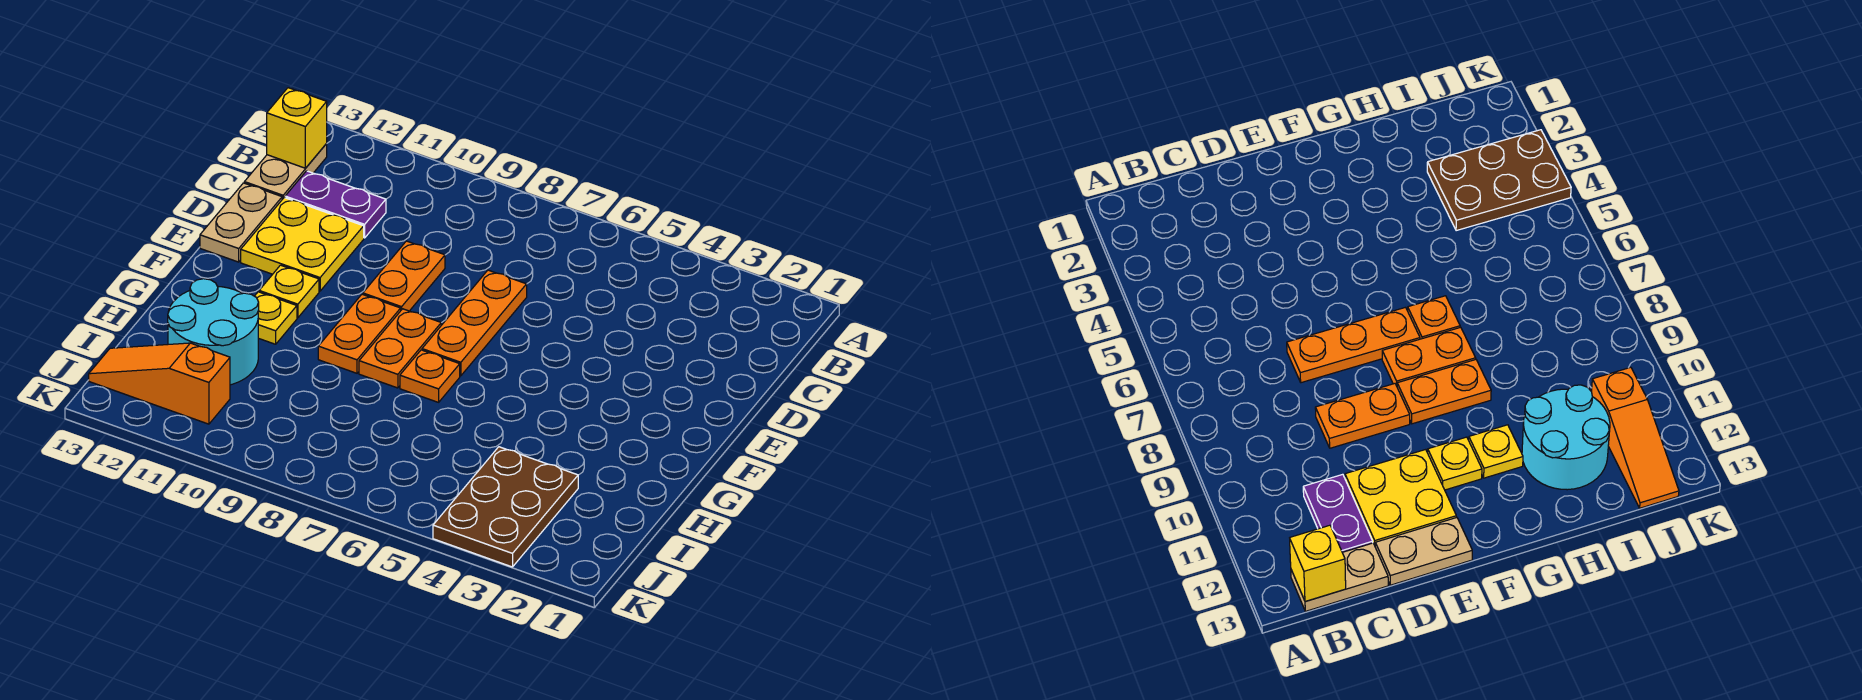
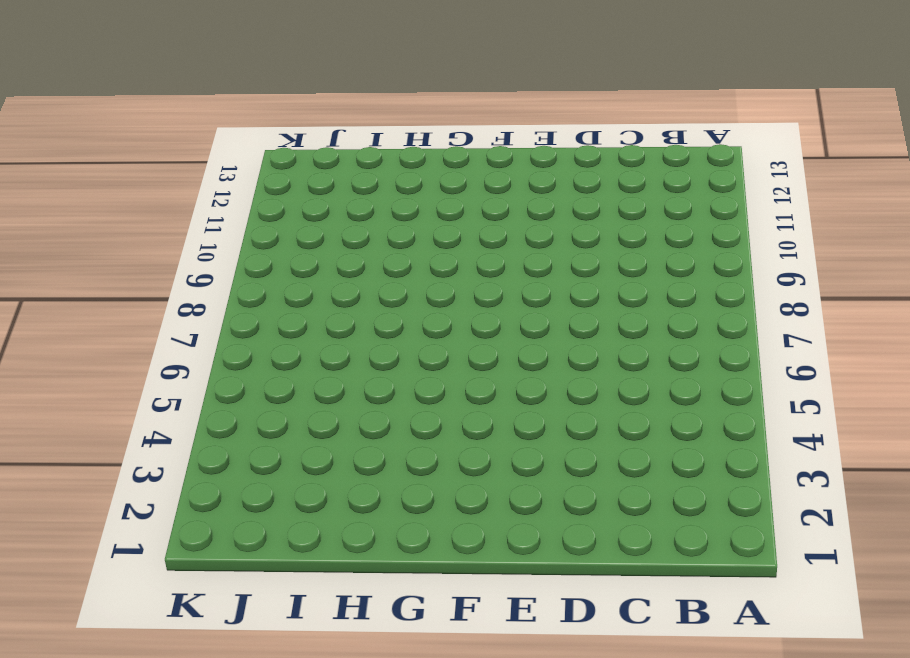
none -> tan plate B13:C13 level 1
none -> purple plate C11:C12 level 1
none -> orange plate D7:F7 level 1

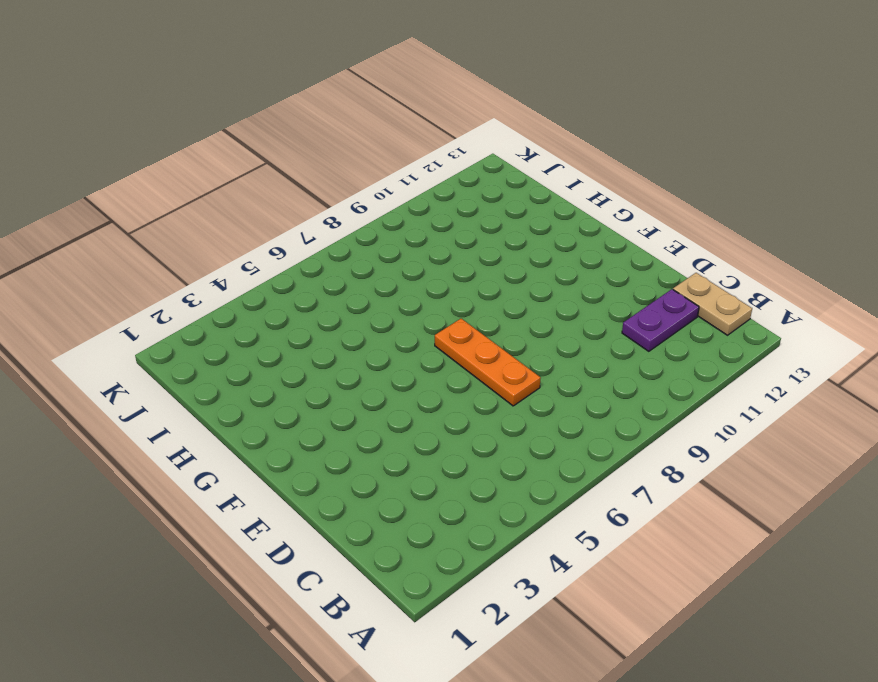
none -> orange plate D9:E9 level 1
none -> yellow plate D11:E12 level 1
none -> tan plate D13:E13 level 1

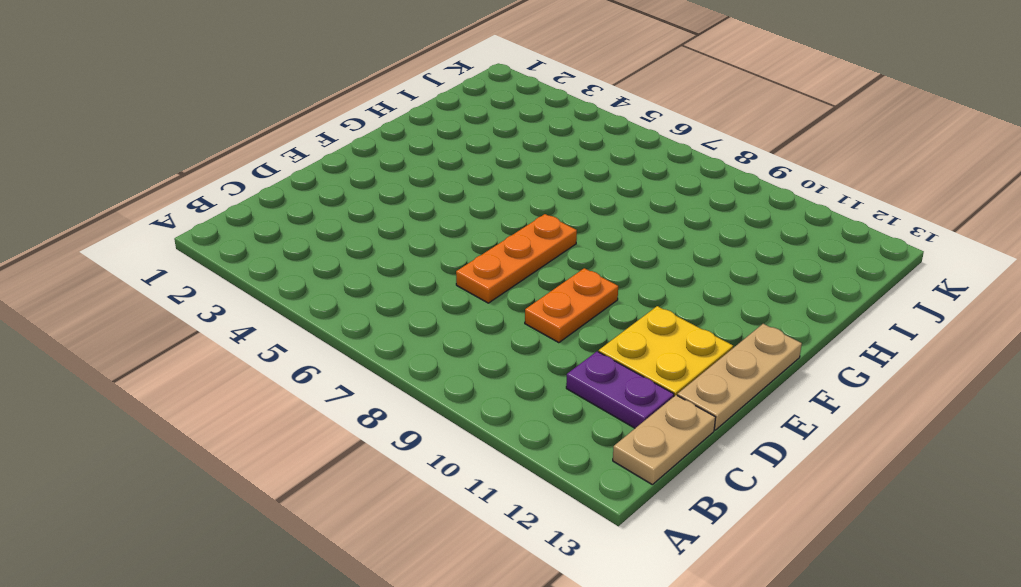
tan plate D13:F13 level 1 -> tan plate D13:E13 level 1
none -> orange plate F8:G8 level 1
none -> orange plate F9:G9 level 1
none -> yellow plate F11 level 1

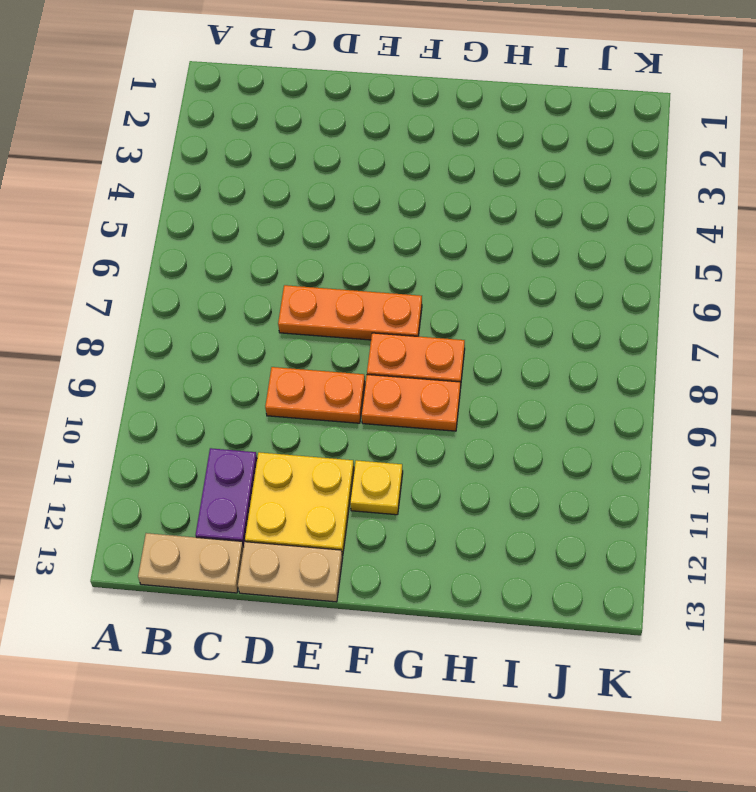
none -> orange plate G7 level 1
none -> yellow plate G11 level 1
none -> cyan round brick H11:I12 level 1

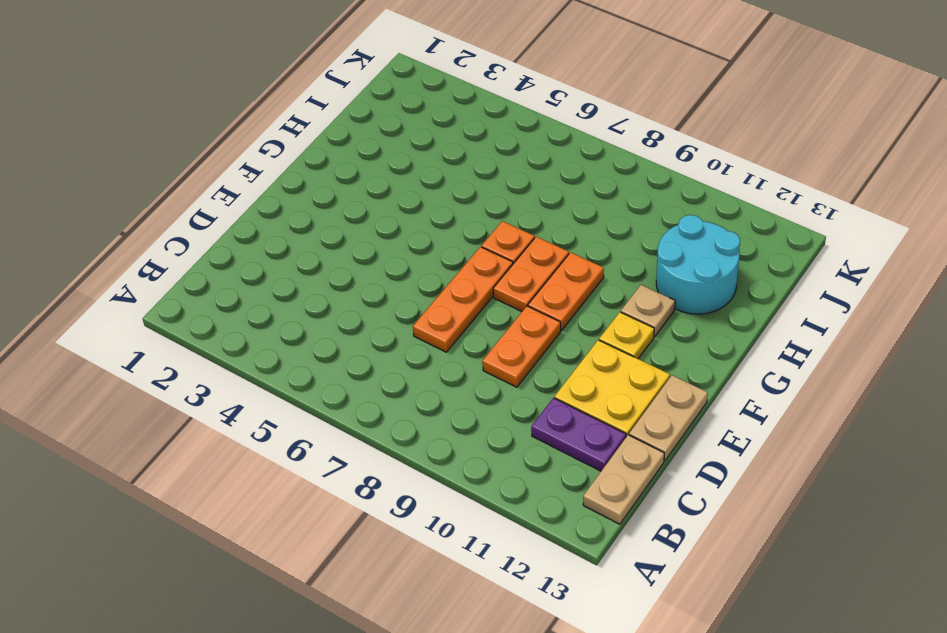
tan plate G11 level 1 -> yellow plate G11 level 1
none -> brown plate I3:K4 level 1
none -> orange slope J11:J13 level 1 top 11
none -> yellow brick B13 level 2

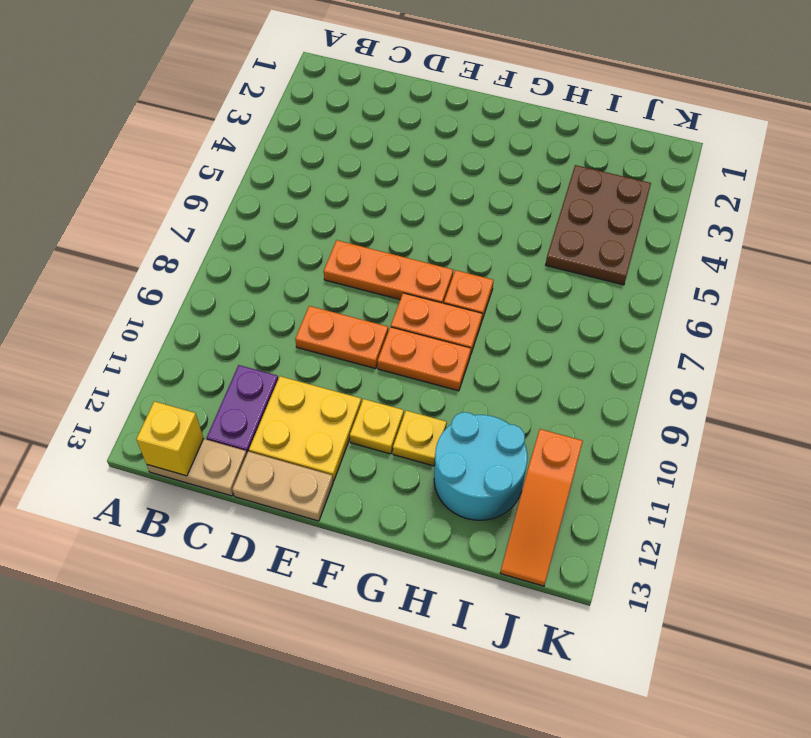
brown plate I3:J5 level 1 -> brown plate I3:K4 level 1

